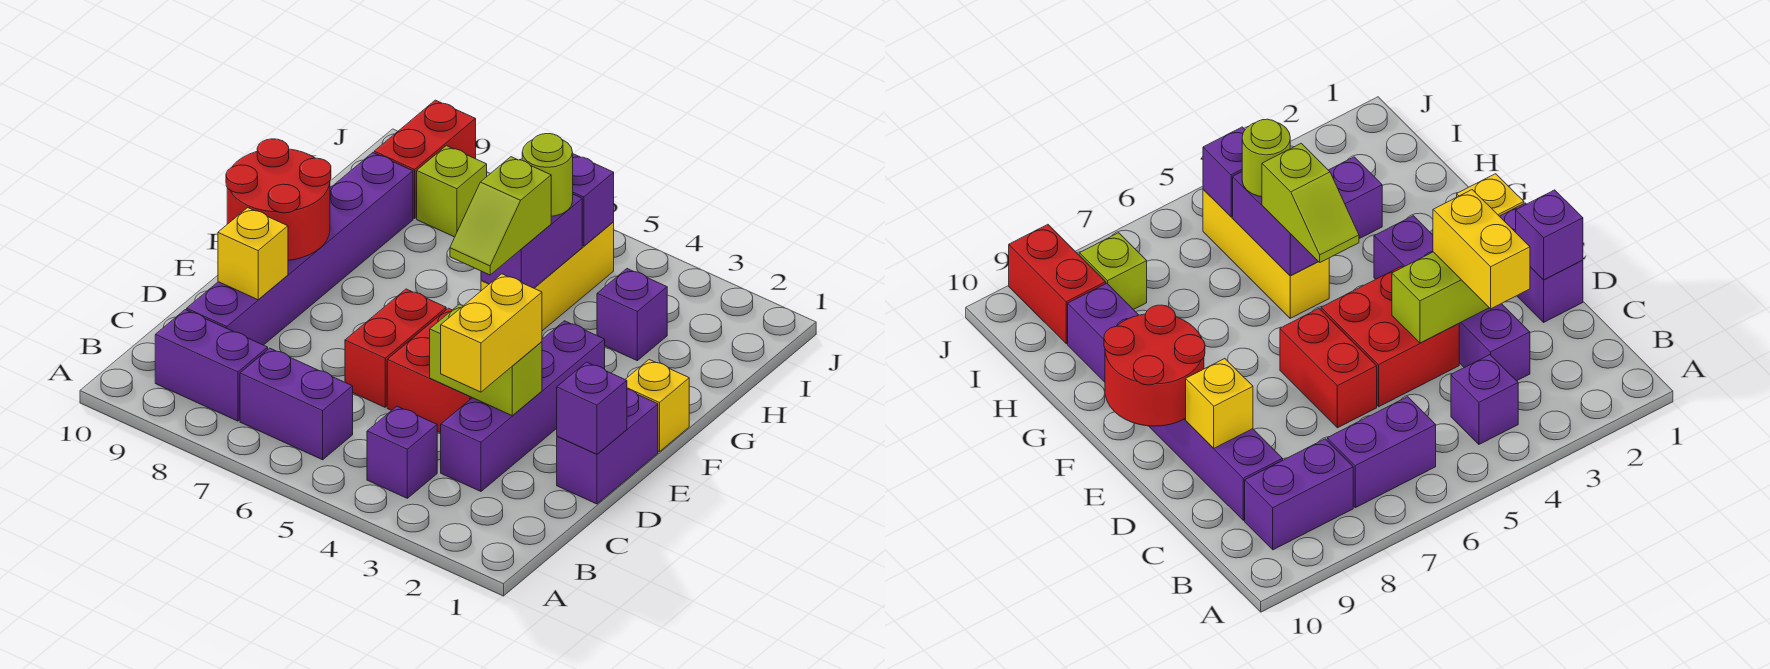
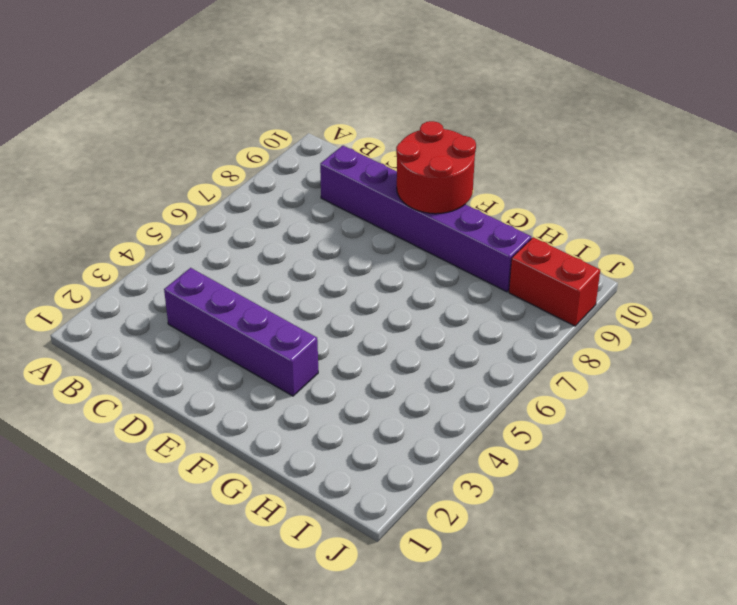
none -> purple brick B4 level 1
none -> purple brick B6:B7 level 1
none -> purple brick B8:B9 level 1

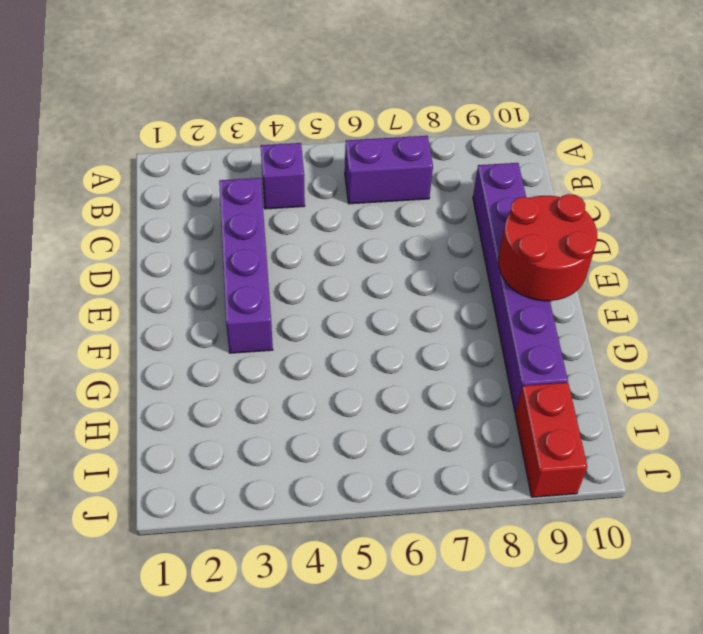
none -> purple brick B8:B9 level 1
none -> purple brick D1:E1 level 1
none -> red brick D4:E5 level 1

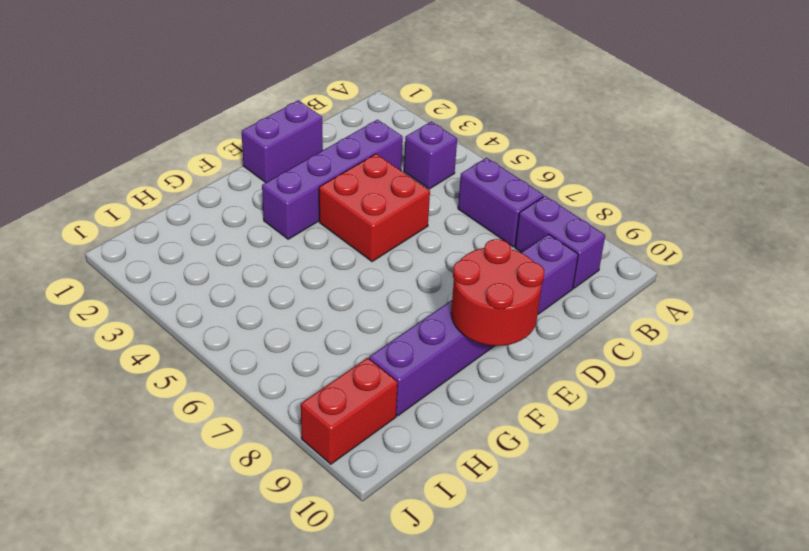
none -> red brick D6:E6 level 1
none -> yellow brick F1 level 1
none -> yellow brick G5:I5 level 1

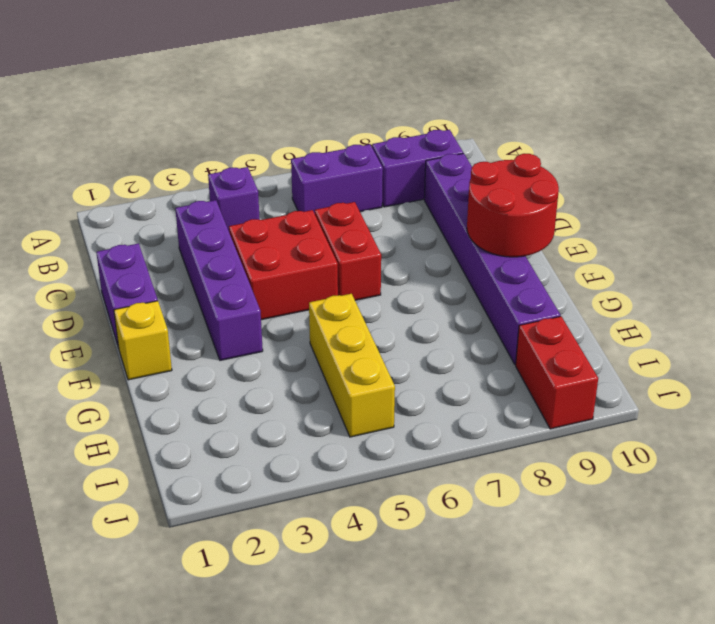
none -> purple brick H3 level 1
none -> lime brick I8 level 1
none -> purple brick D1 level 2

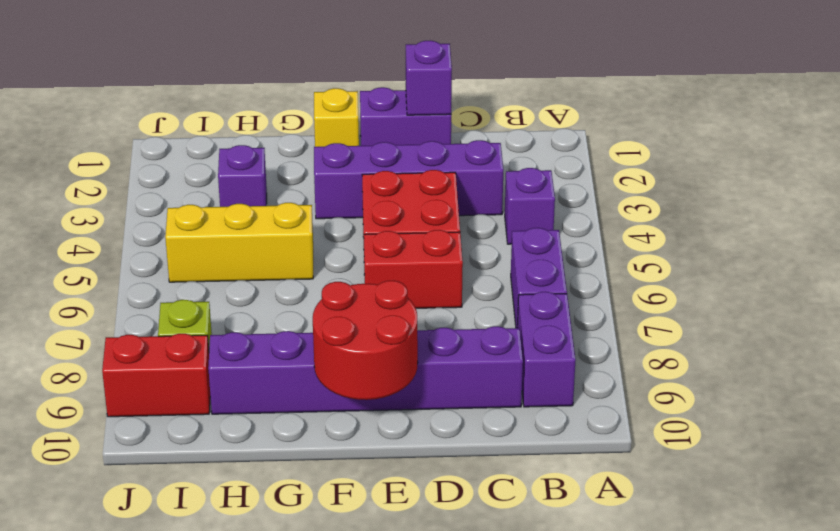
none -> lime brick D3:D4 level 2
none -> yellow brick D9 level 2
none -> purple brick G5:H5 level 2

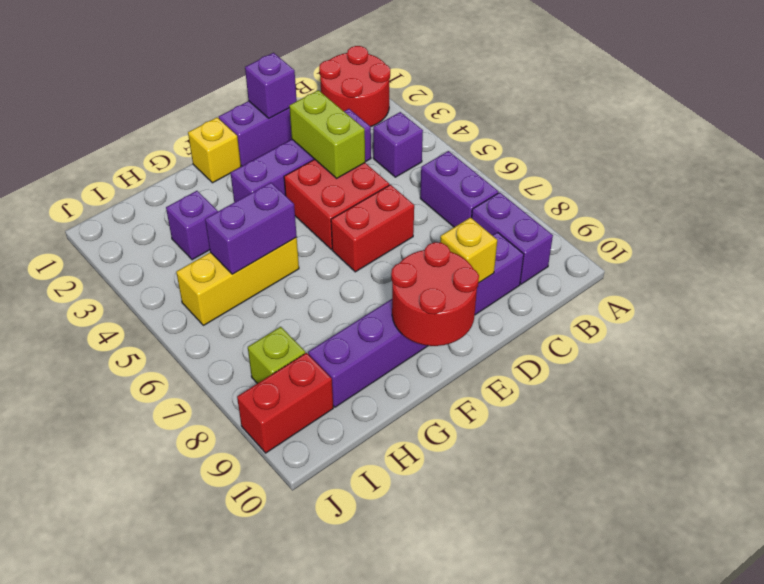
red round brick A1:B2 level 1 -> none
none -> purple brick I5 level 2
none -> yellow brick C3:D3 level 3
none -> lime slope F5:G5 level 3 top G

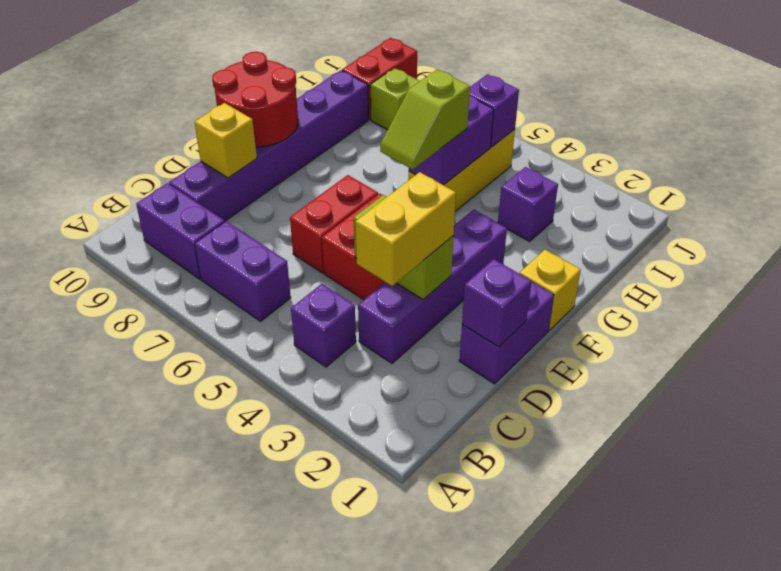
none -> lime round brick H5 level 3

